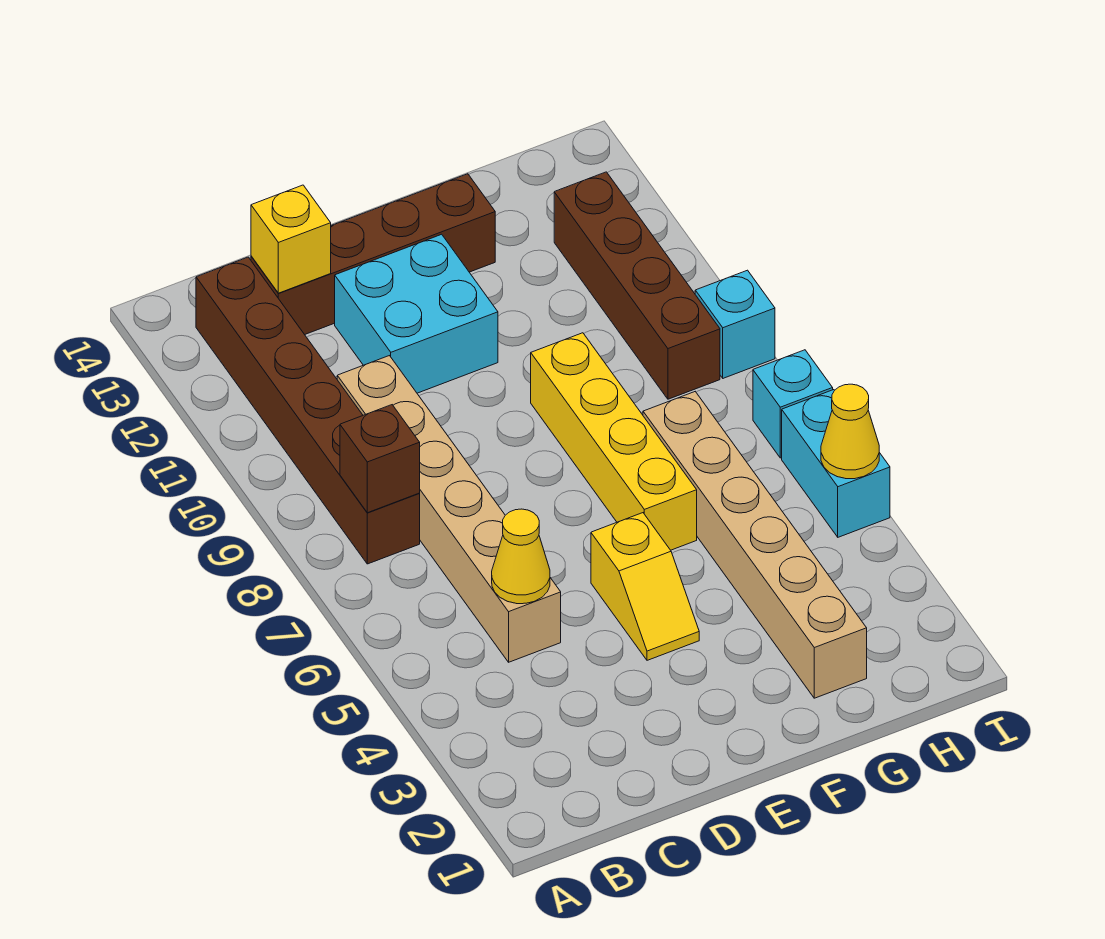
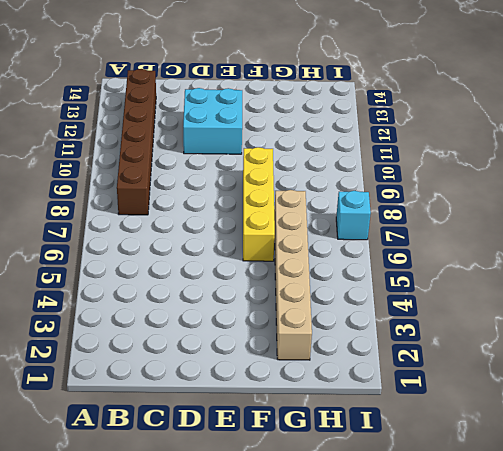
none -> tan brick C5:C10 level 1
none -> brown brick C13:F13 level 1
none -> yellow slope E4:E5 level 1 top 5

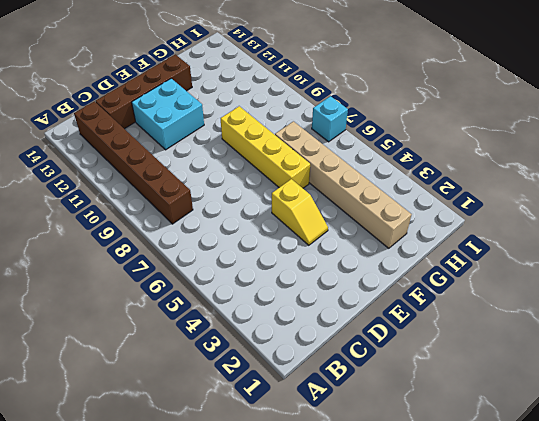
none -> tan brick C5:C10 level 1
none -> brown brick H9:H12 level 1
none -> cyan brick I5:I6 level 1

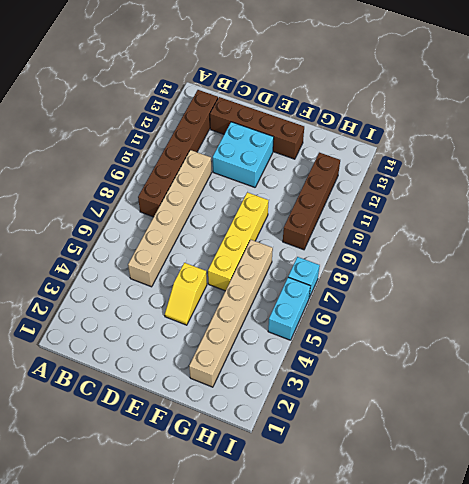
none -> cyan brick I9 level 1
none -> brown brick B8 level 2
none -> yellow cone C5 level 2

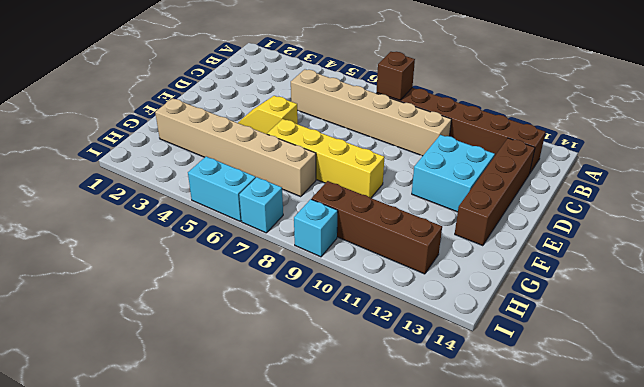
none -> yellow cone C5 level 2
none -> yellow brick C13 level 2
none -> yellow cone I5 level 2

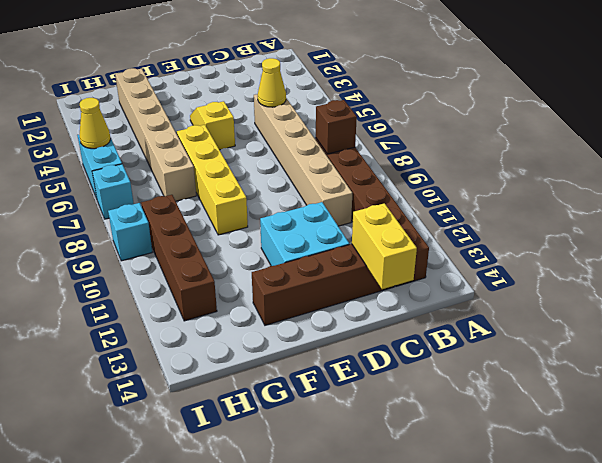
yellow brick C13:C14 level 2 -> yellow brick C13 level 2

